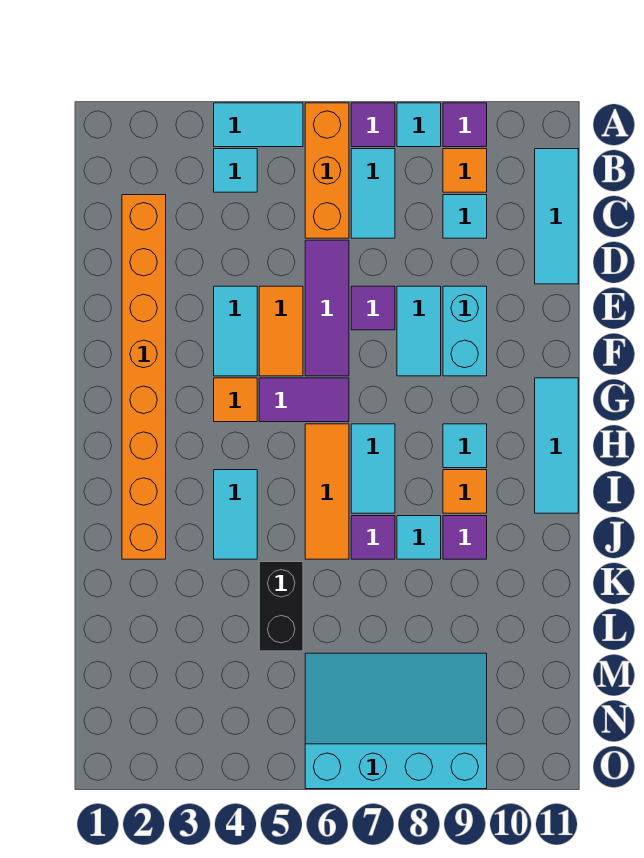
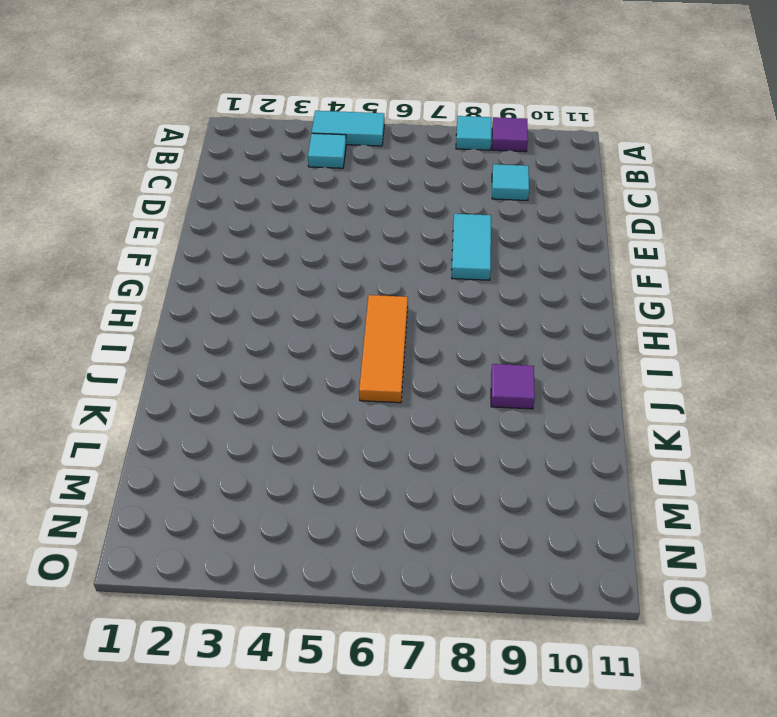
none -> orange brick A6:C6 level 1
none -> purple tile A7 level 1
none -> cyan tile B7:C7 level 1
none -> orange tile B9 level 1

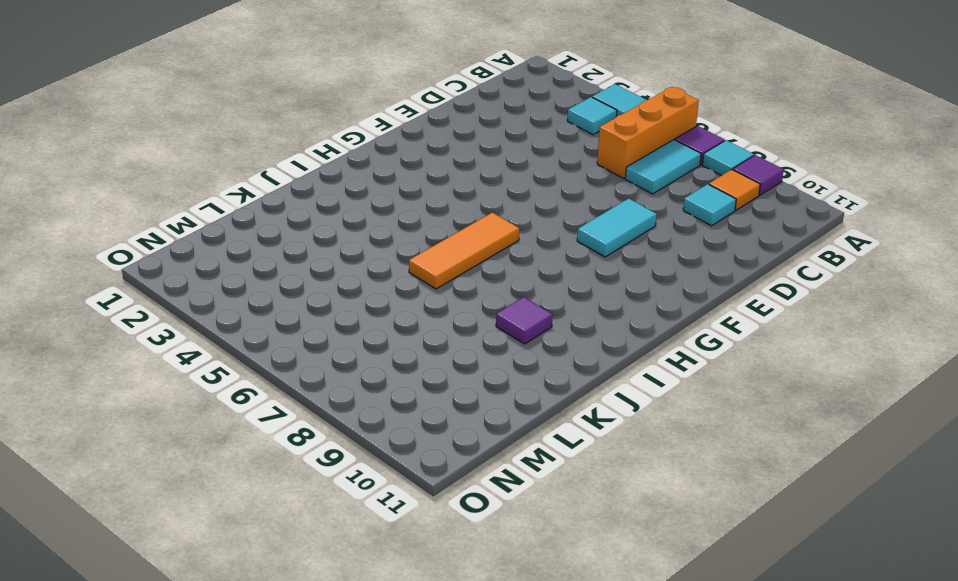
none -> cyan tile B11:D11 level 1
none -> orange brick C2:J2 level 1
none -> purple tile D6:F6 level 1
none -> cyan tile E4:F4 level 1

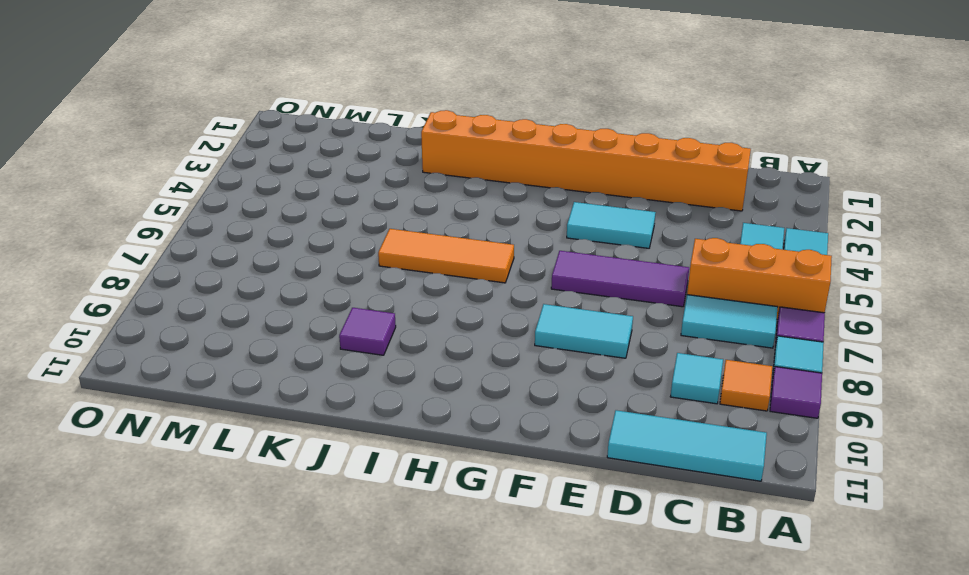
none -> orange tile E5:F5 level 1
none -> purple tile E7 level 1
none -> cyan brick E9:F9 level 1
none -> orange tile G4 level 1

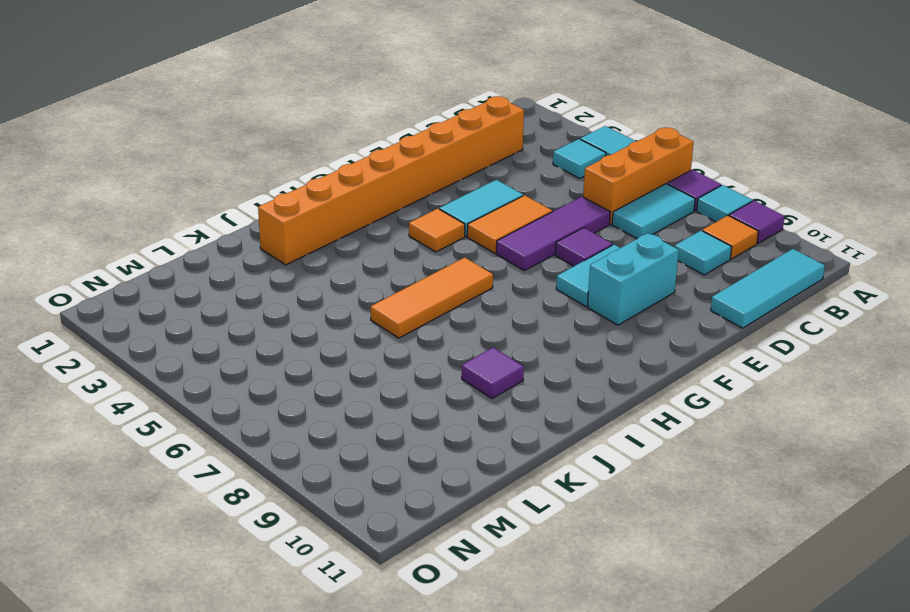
none -> purple tile G5:G6 level 1
none -> cyan tile G11:I11 level 1
none -> cyan tile H7:I7 level 1
none -> cyan tile H9 level 1

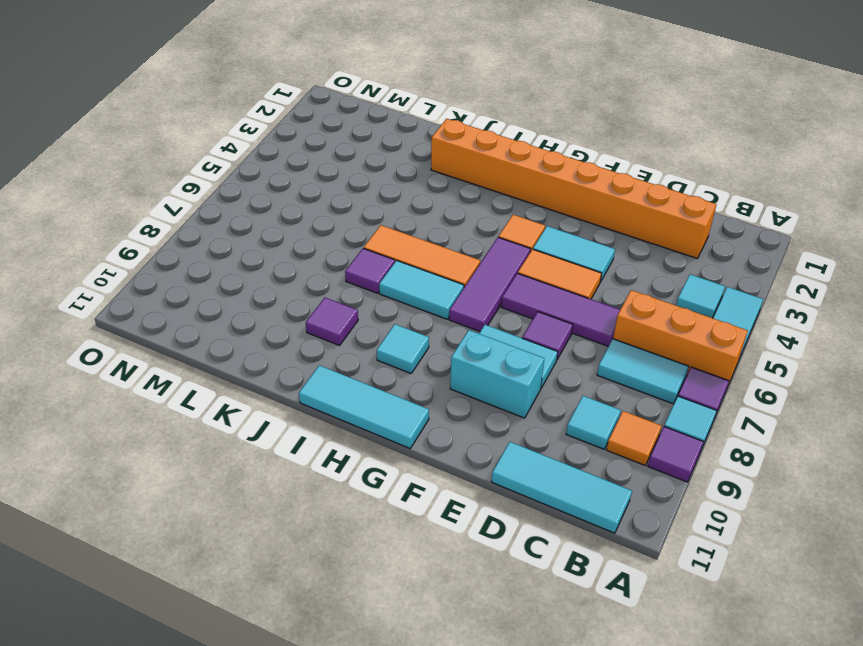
purple tile G5:G7 level 1 -> purple tile G5:G6 level 1
none -> cyan tile I4:J4 level 1
none -> orange tile I9 level 1
none -> cyan tile J8 level 1
none -> black brick K5:L5 level 1

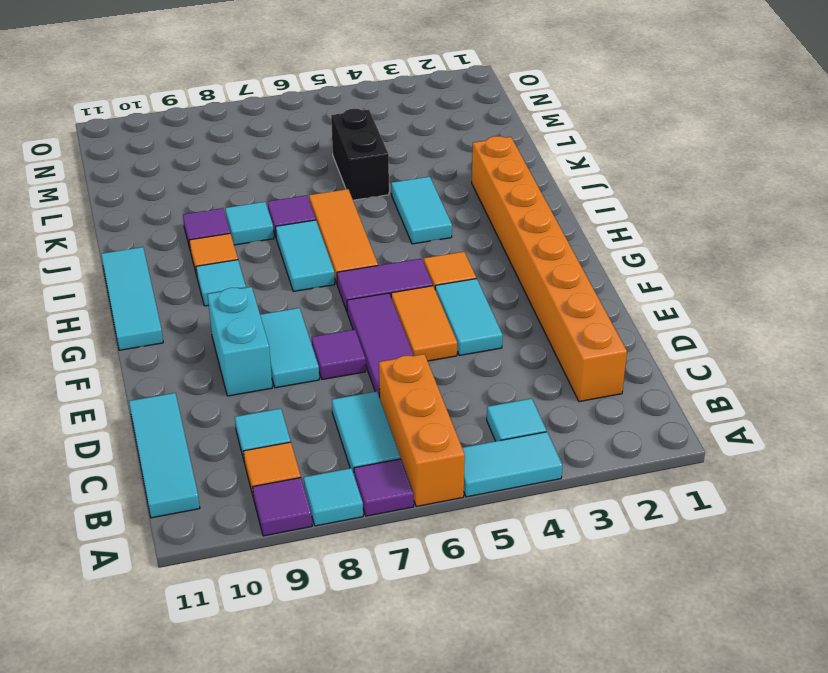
none -> cyan slope M6:O9 level 1 top O

